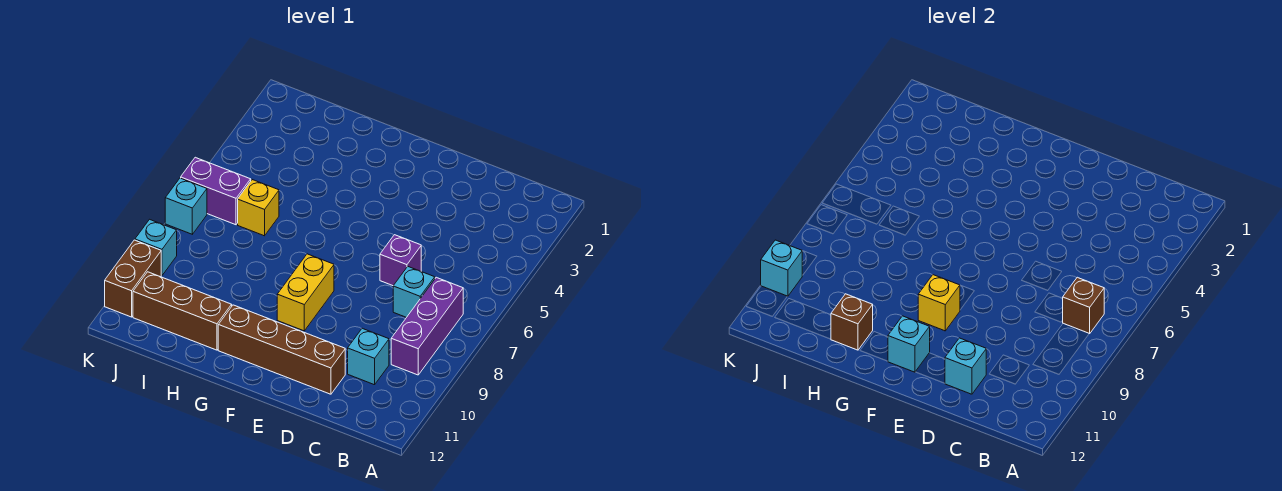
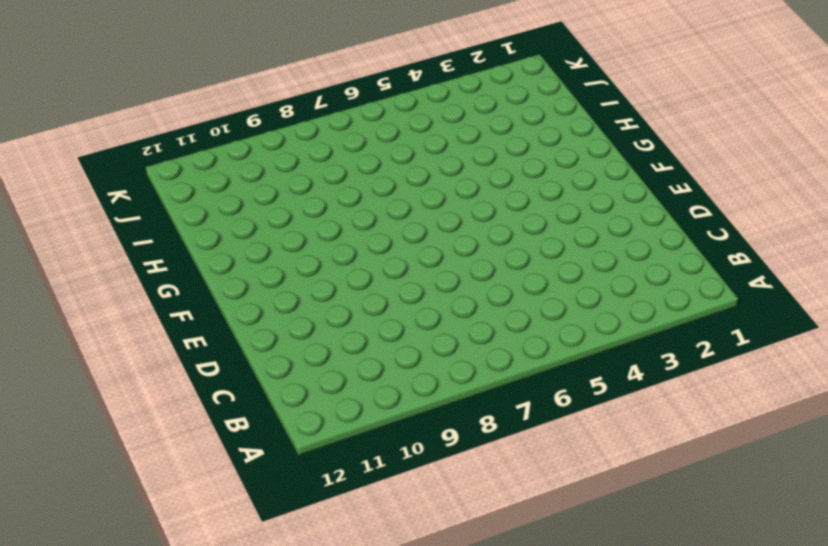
none -> purple brick B7:B9 level 1
none -> cyan brick C7 level 1
none -> cyan brick C10 level 1

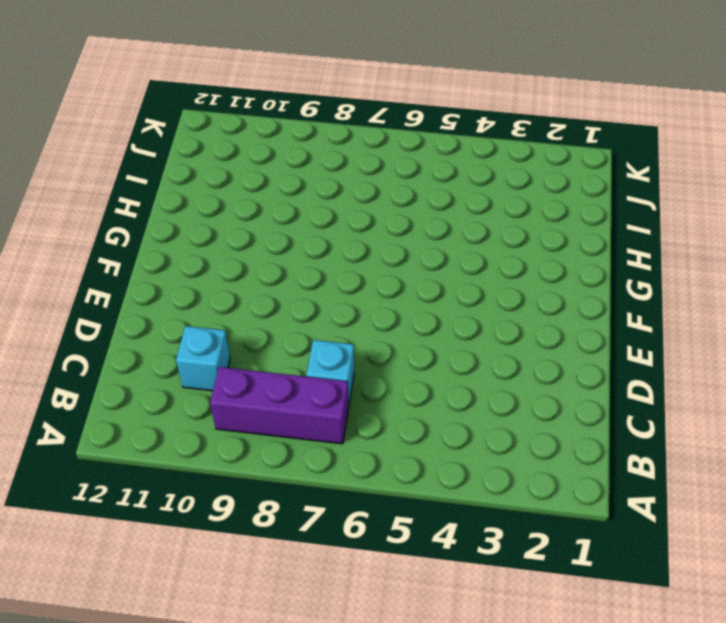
none -> purple brick D6 level 1
none -> brown brick D11:G11 level 1
none -> yellow brick F8:F9 level 1

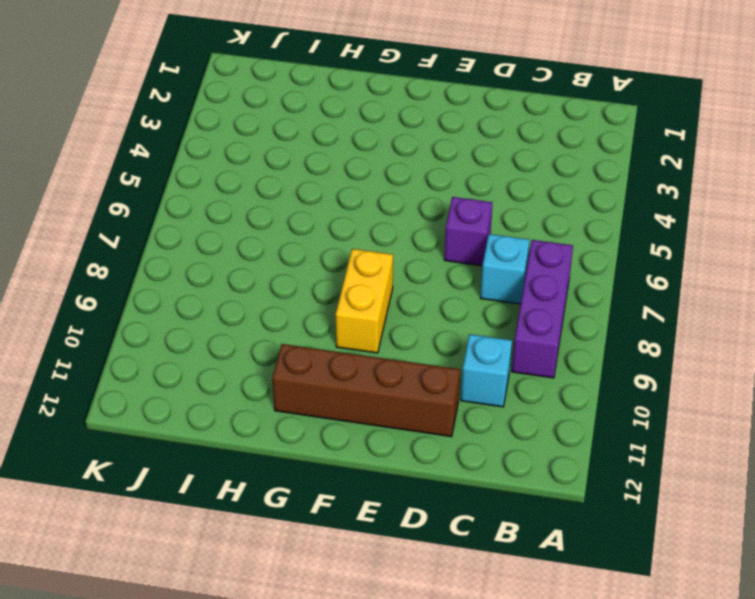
none -> brown brick H11:J11 level 1
none -> yellow brick I6 level 1
none -> purple brick J6:K6 level 1

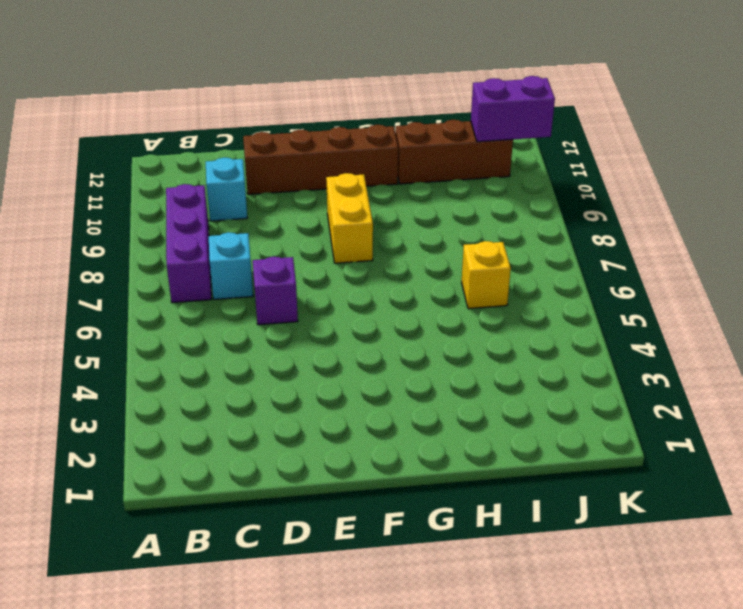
purple brick J11:K11 level 2 -> purple brick J6:K6 level 1
none -> cyan brick K7 level 1
none -> cyan brick K9 level 1
none -> brown brick K10:K11 level 1

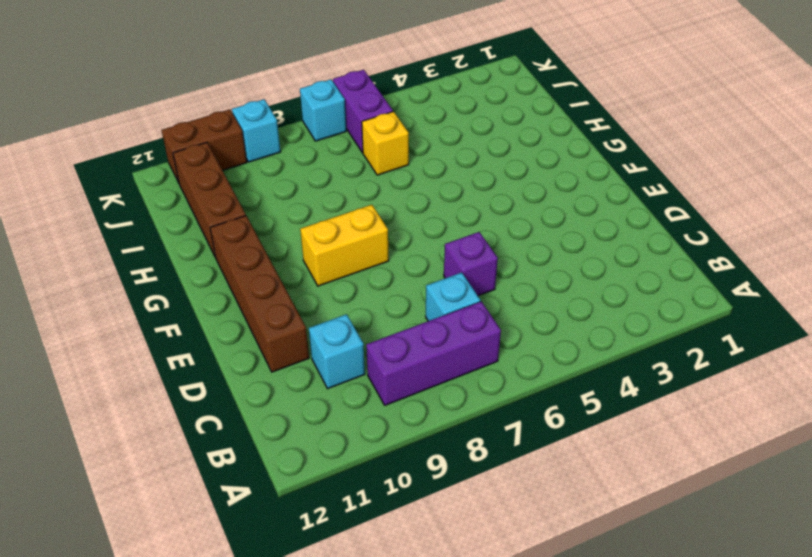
none -> brown brick B7 level 2
none -> cyan brick D11 level 2
none -> yellow brick F9 level 2

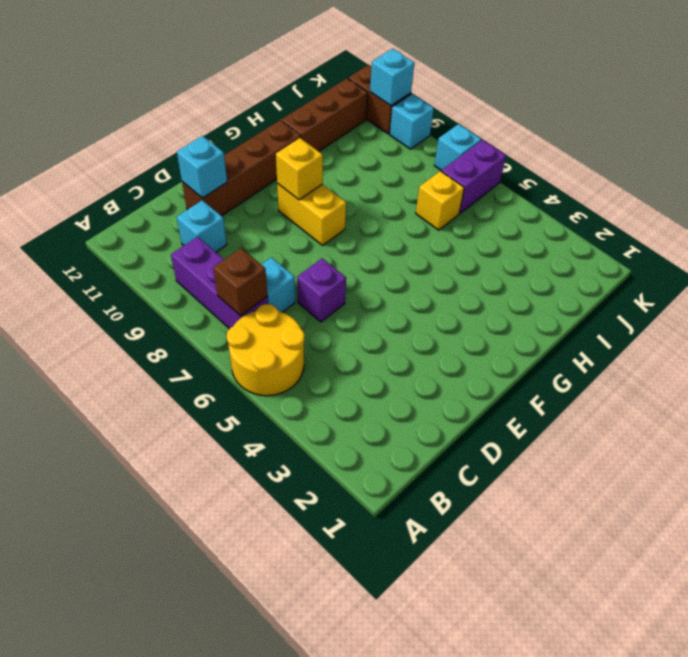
yellow round brick A5:B6 level 1 -> none
none -> cyan brick F11 level 2
none -> brown brick H11 level 2

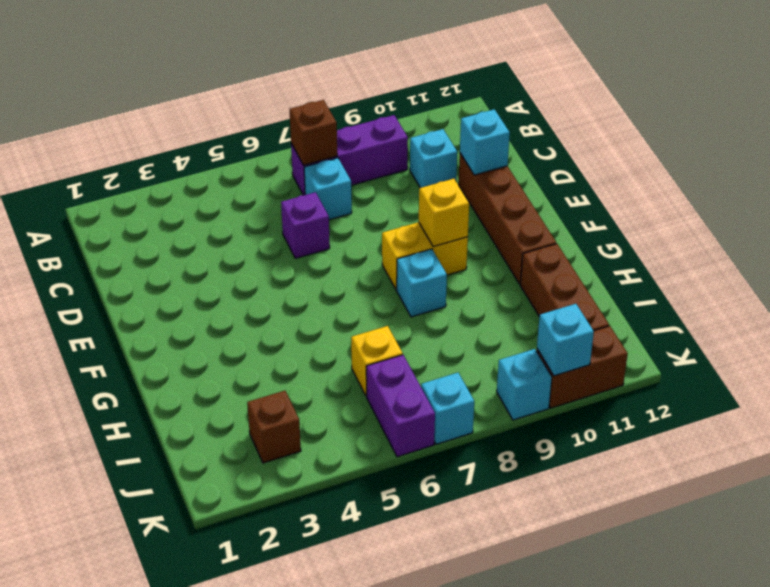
cyan brick G8 level 1 -> cyan brick F11 level 2
brown brick J3 level 1 -> brown brick H11 level 2

